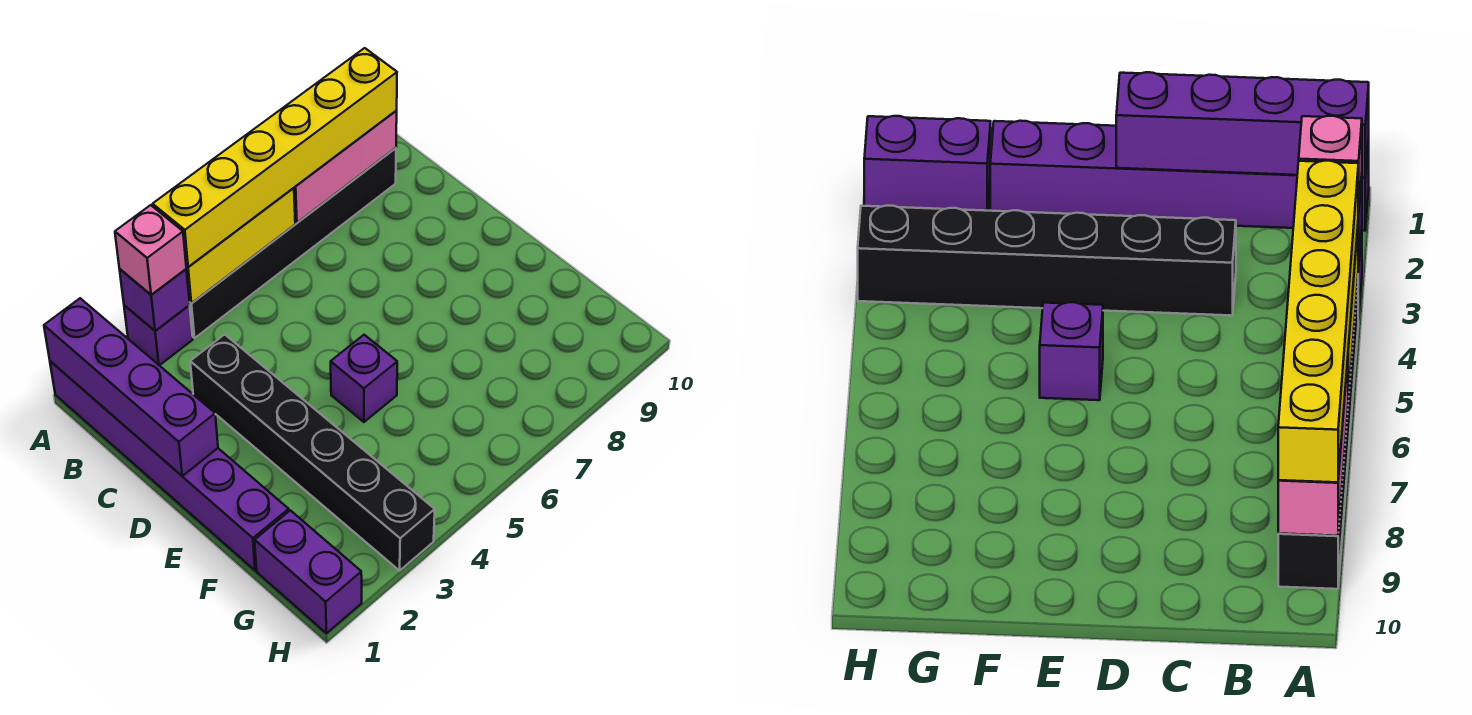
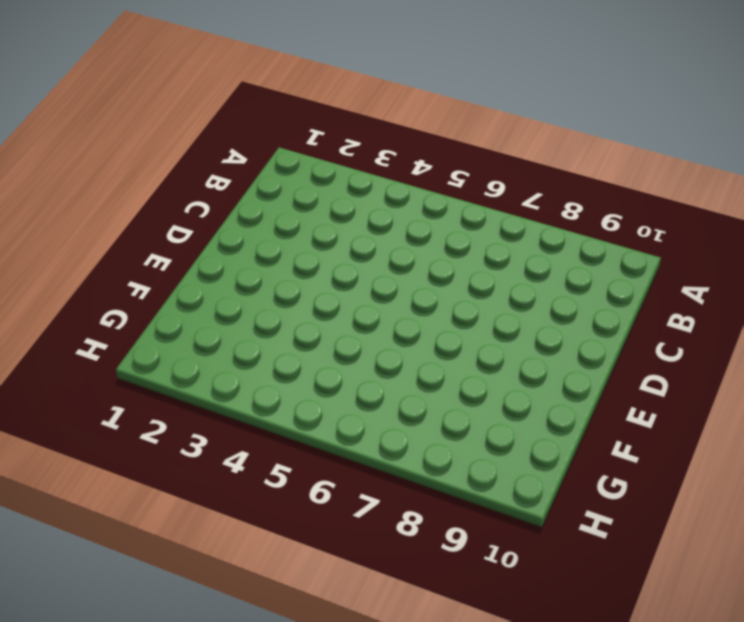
none -> purple brick A1:F1 level 1
none -> purple brick A3 level 1
none -> black brick A4:A9 level 1

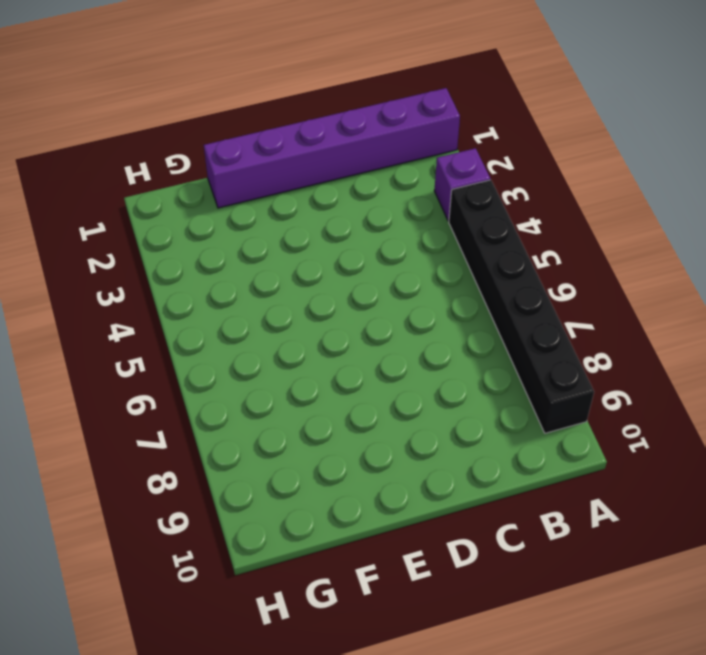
none -> black brick C3:H3 level 1
none -> purple brick E5 level 1
none -> purple brick G1:H1 level 1

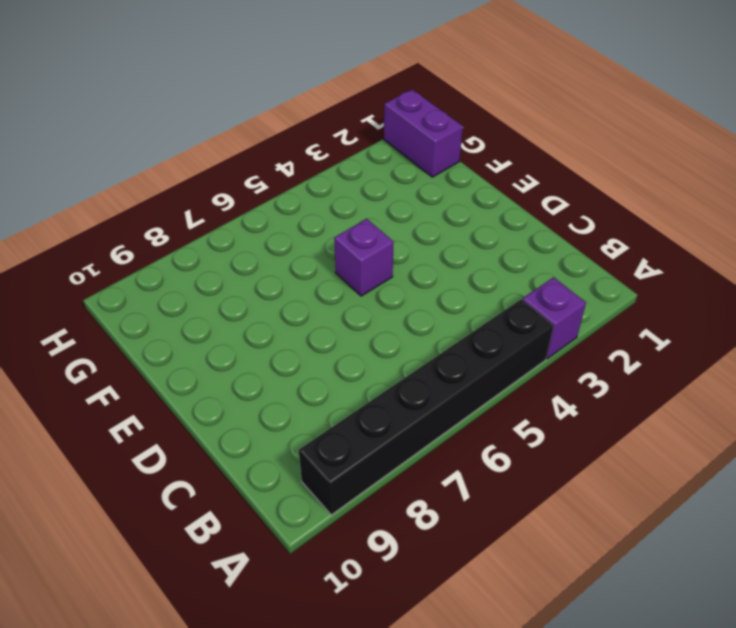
none -> purple brick A1:F1 level 1
none -> black brick C3:H3 level 1
none -> purple brick A1:D1 level 2

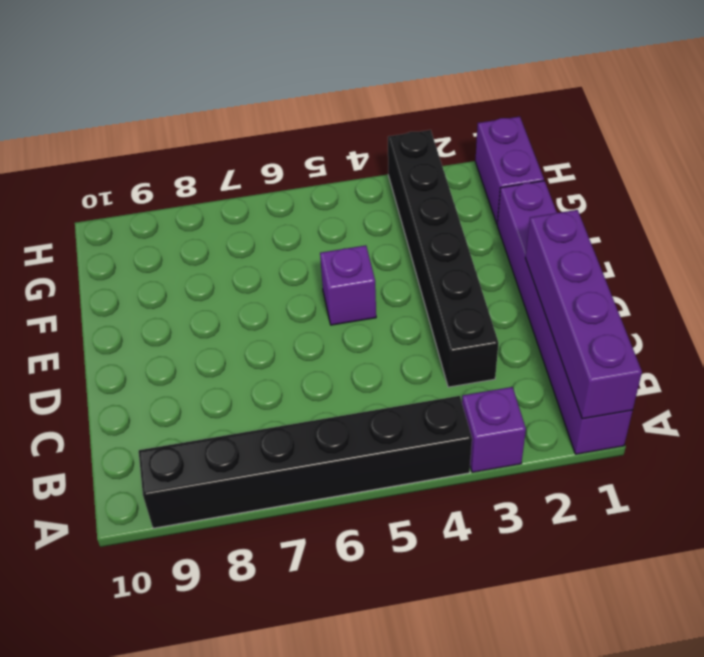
none -> purple brick A3 level 2
none -> yellow brick A4:A6 level 2
none -> pink brick A7:A9 level 2

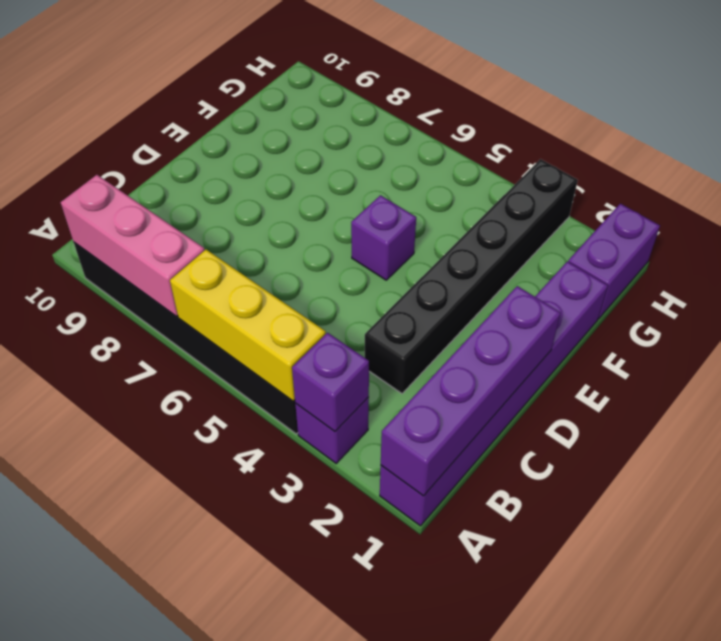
none -> pink brick A3 level 3
none -> yellow brick A4:A9 level 3

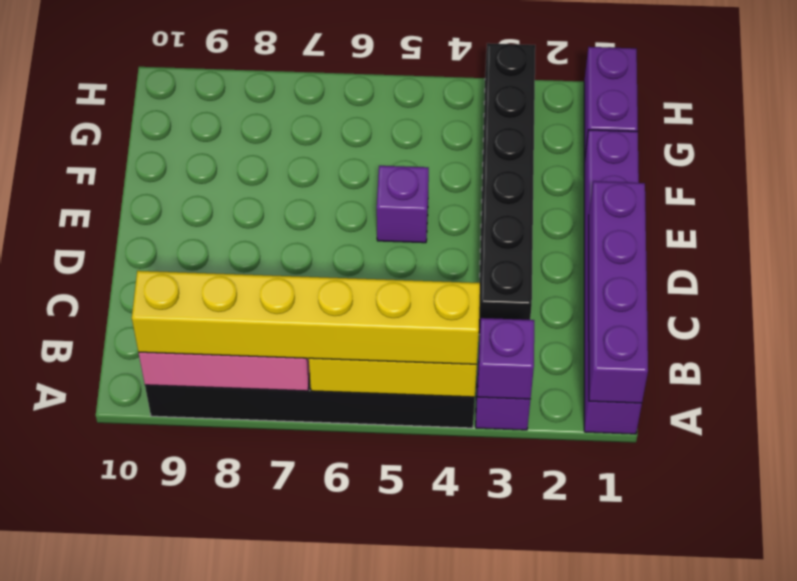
none -> pink brick A3 level 3

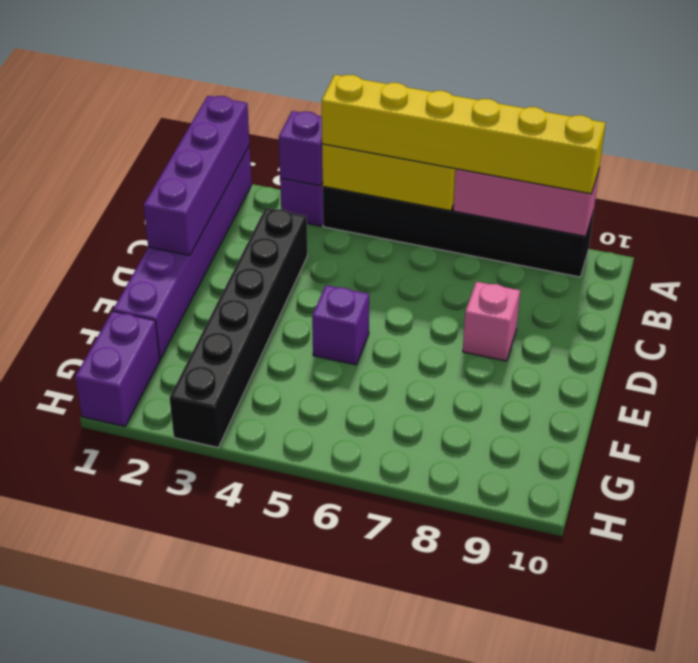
pink brick D8 level 1 -> pink brick A3 level 3

